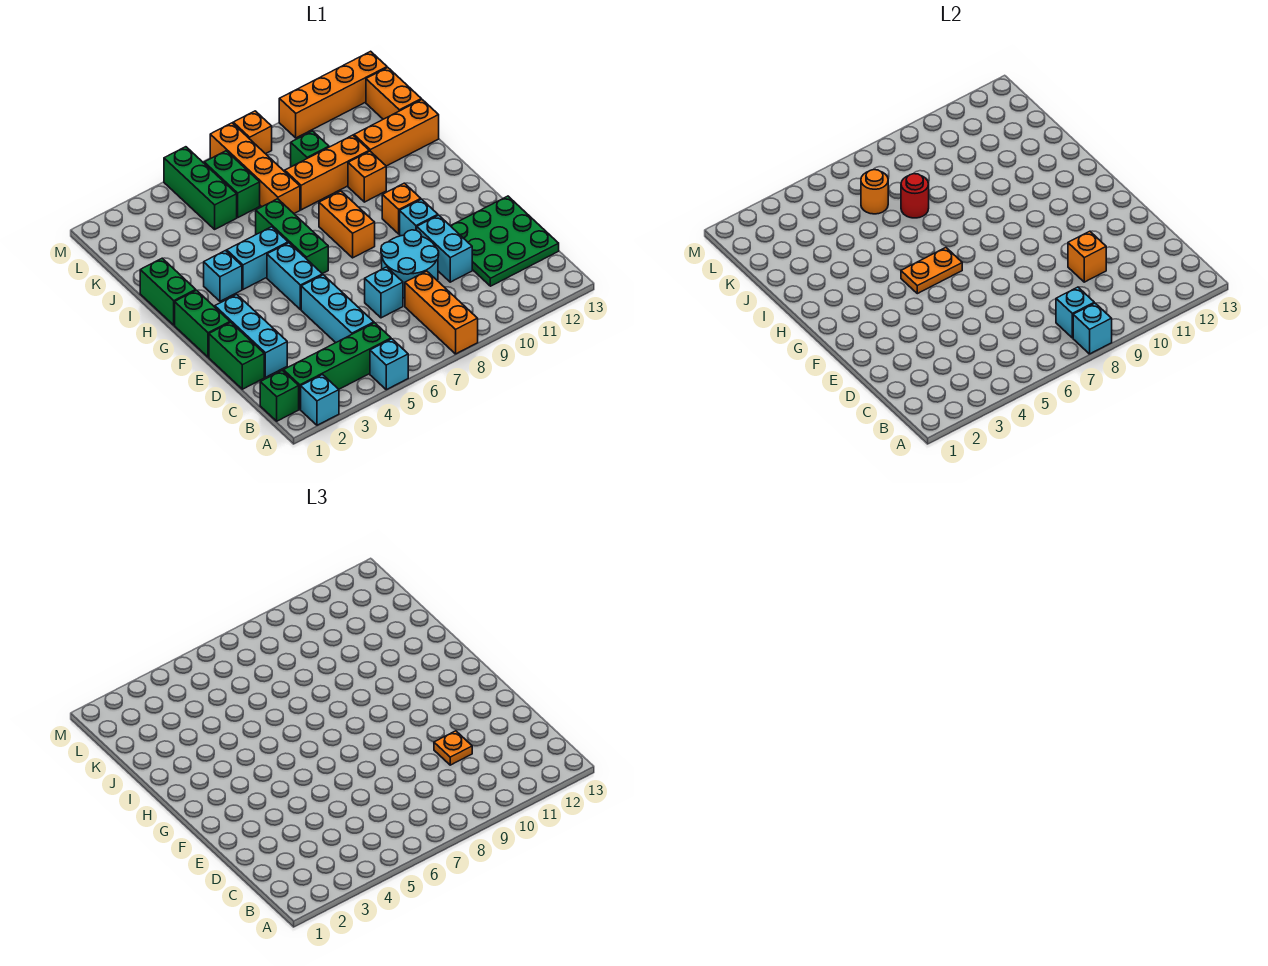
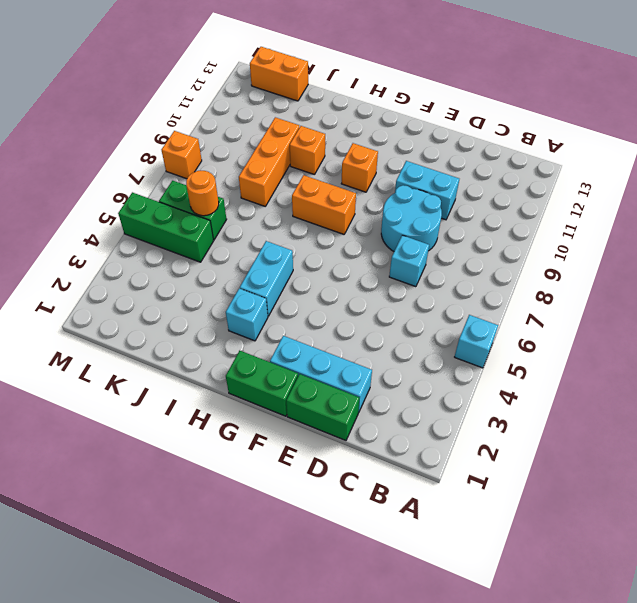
none -> cyan brick A2 level 1
none -> orange brick A8:C8 level 1
none -> green brick B1 level 1
none -> green brick B2:B5 level 1

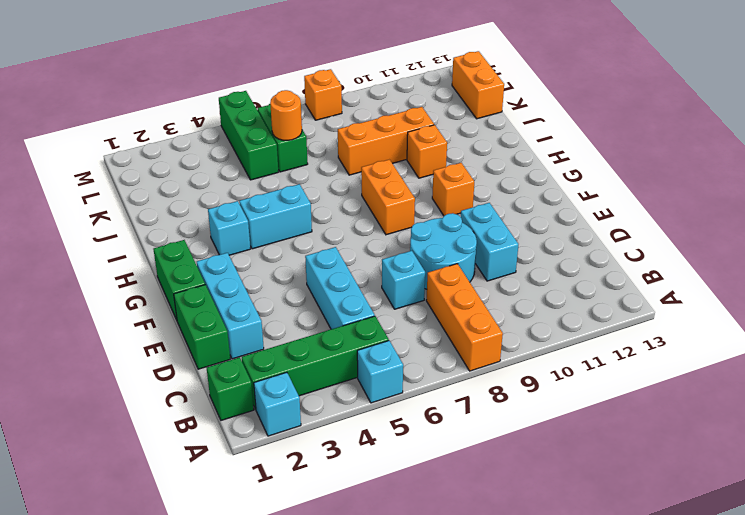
none -> green plate C11:E13 level 1
none -> cyan brick F5:G5 level 1
none -> cyan brick F10 level 1
none -> green brick G6:I6 level 1

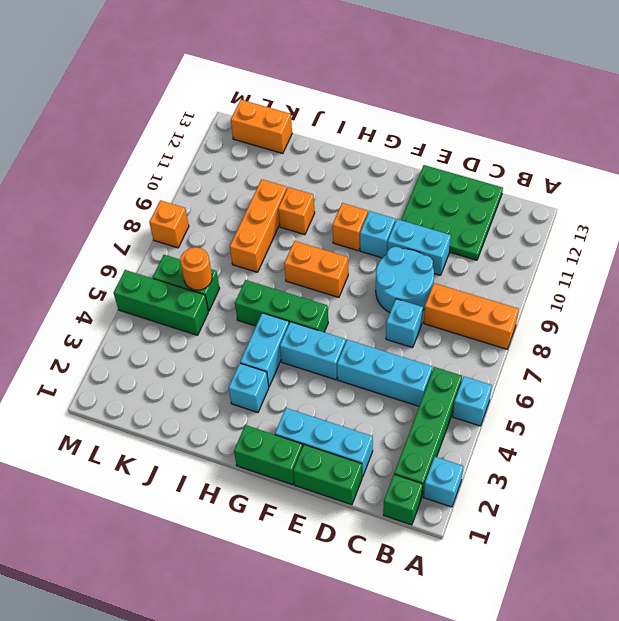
none -> green brick H1:I1 level 1
none -> orange brick J7:M7 level 1
none -> orange brick J11:J13 level 1
none -> green brick K9 level 1

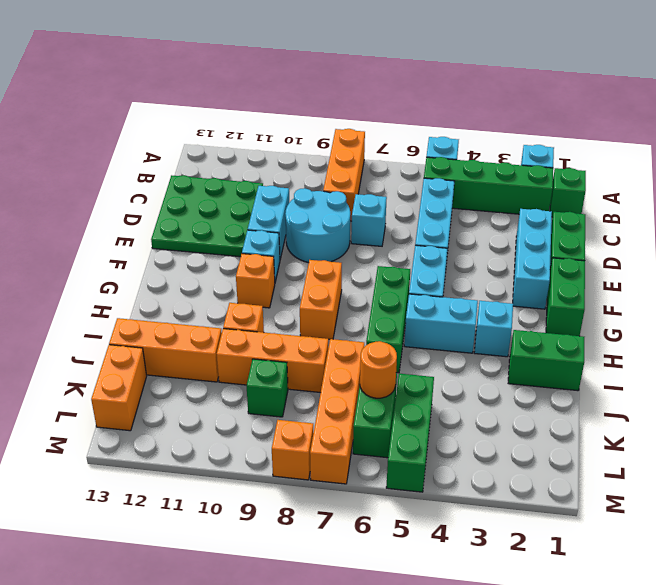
green brick I1:I2 level 1 -> green brick H1:I1 level 1
none -> orange brick M10:M13 level 1
none -> cyan brick A8 level 2
none -> cyan brick B8 level 2
none -> orange brick D10 level 2

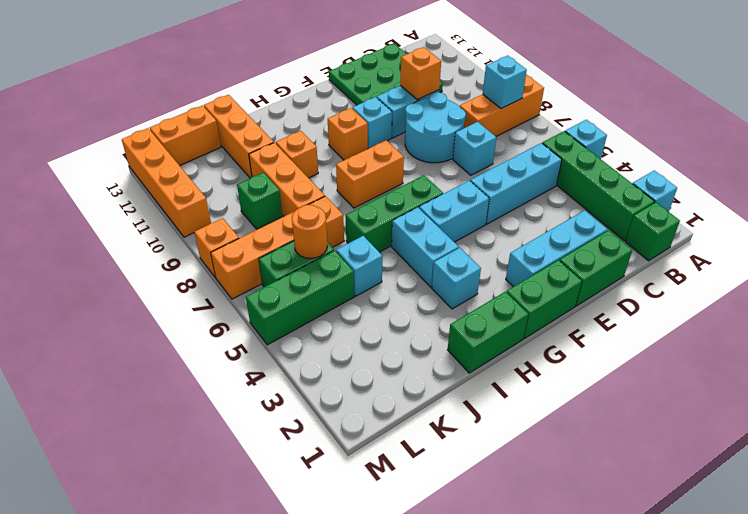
cyan brick J5 level 1 -> cyan brick A8 level 2
none -> orange plate G5:G6 level 2
none -> red round brick J7 level 2
none -> orange plate D10 level 3

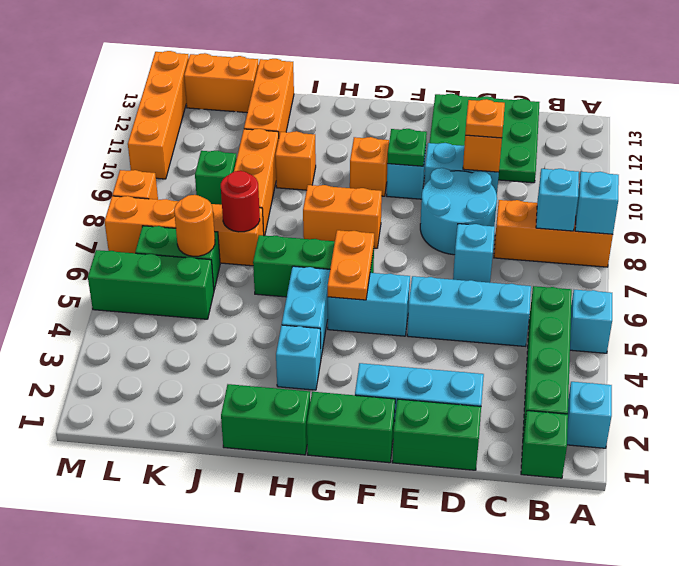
green plate F10 level 2 -> none

